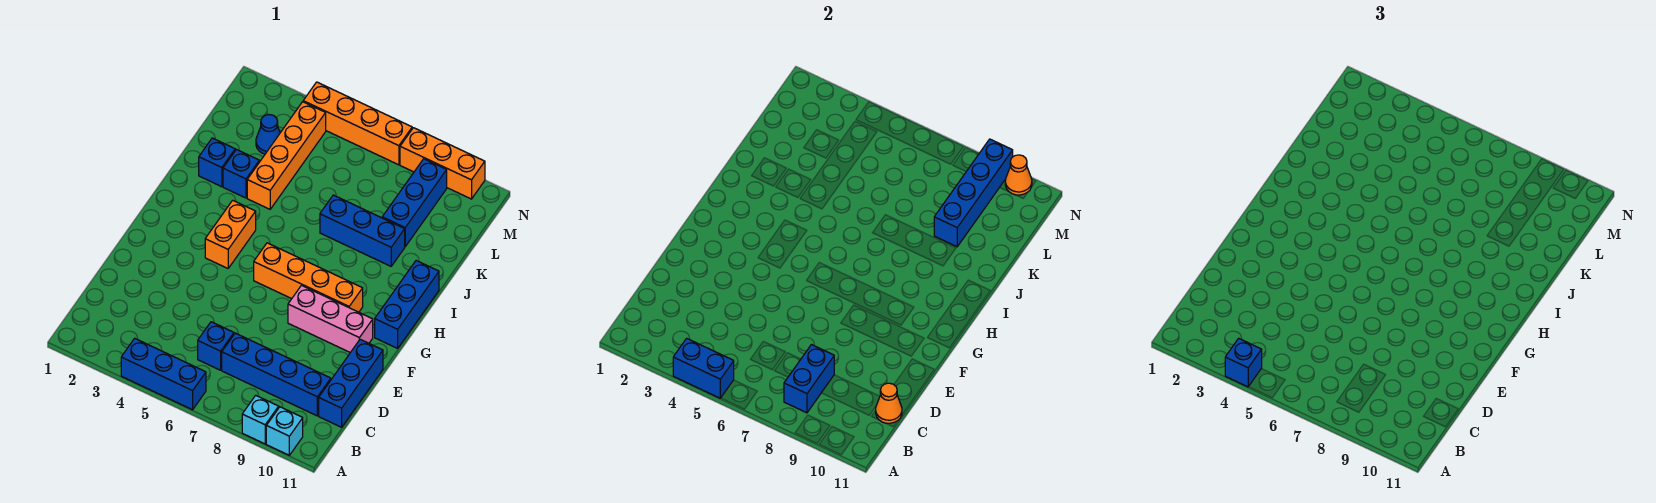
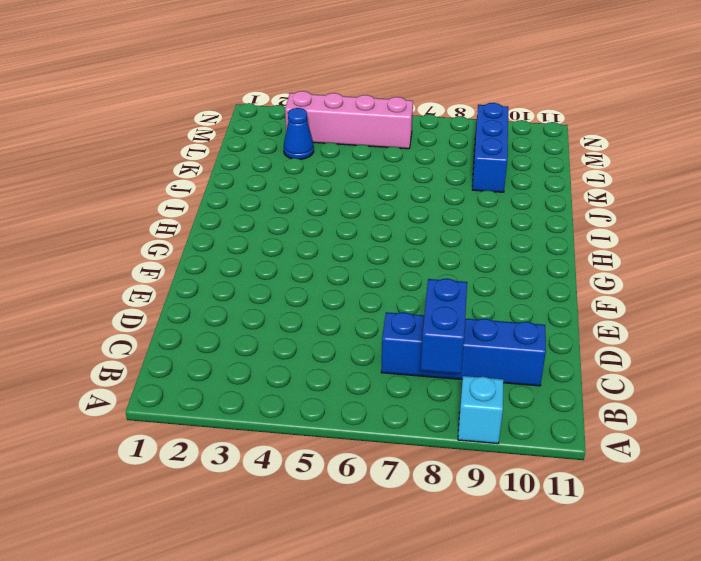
pink brick M3:M6 level 1 -> orange brick J4:M4 level 1
none -> blue brick A4:A6 level 1
none -> cyan brick A10 level 1
none -> blue brick C6 level 1

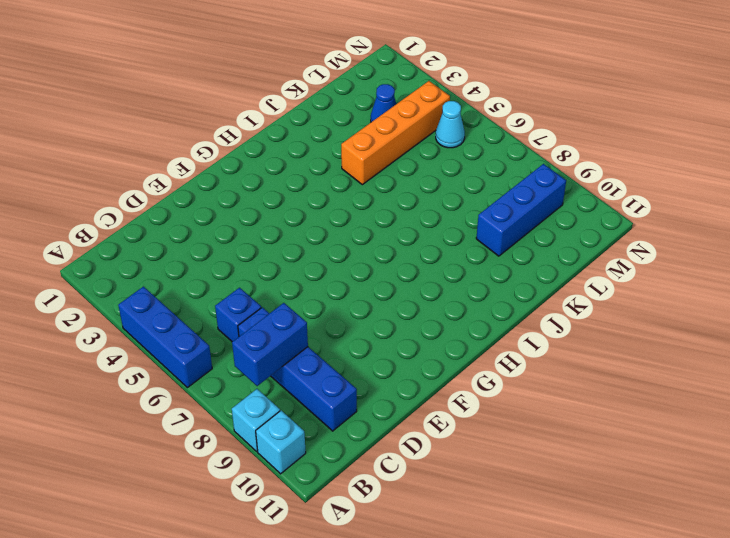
cyan cone M5 level 1 -> none
none -> blue brick C11:E11 level 1
none -> pink brick F8:F10 level 1
none -> orange brick G4:H4 level 1

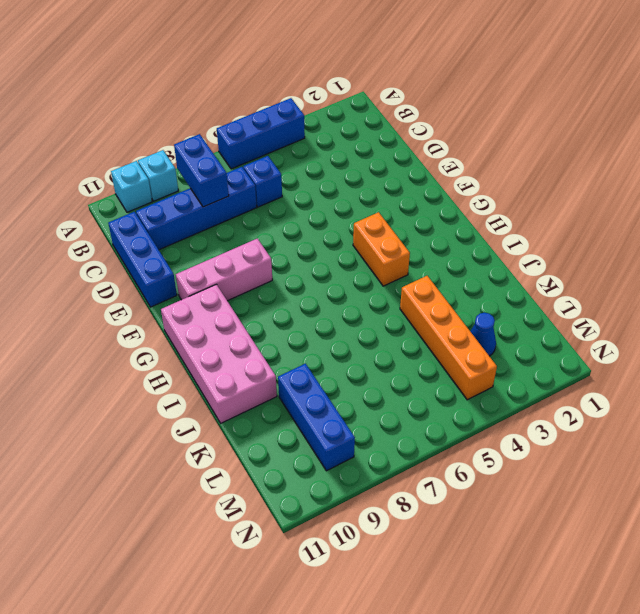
pink brick G10:J11 level 1 -> blue brick G11:I11 level 1
none -> orange brick G6:G9 level 1
none -> blue brick J2 level 1
none -> blue brick J3 level 1

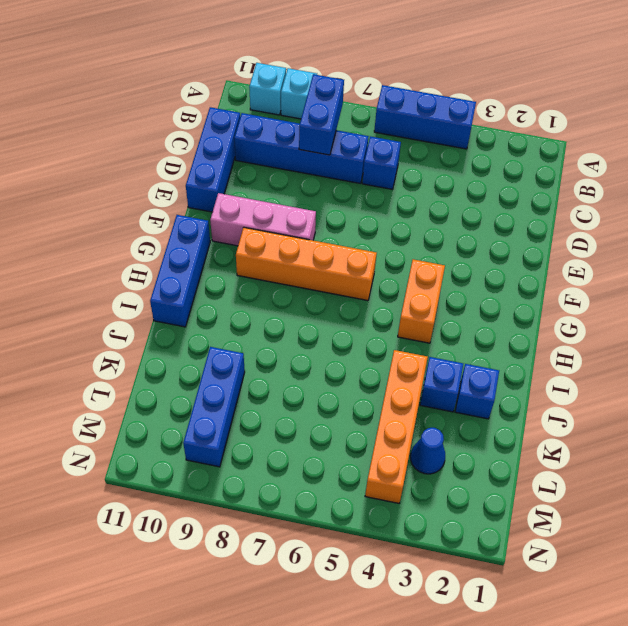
none -> blue brick J7:J9 level 1
none -> orange brick N4:N7 level 1
none -> orange brick N8:N10 level 1

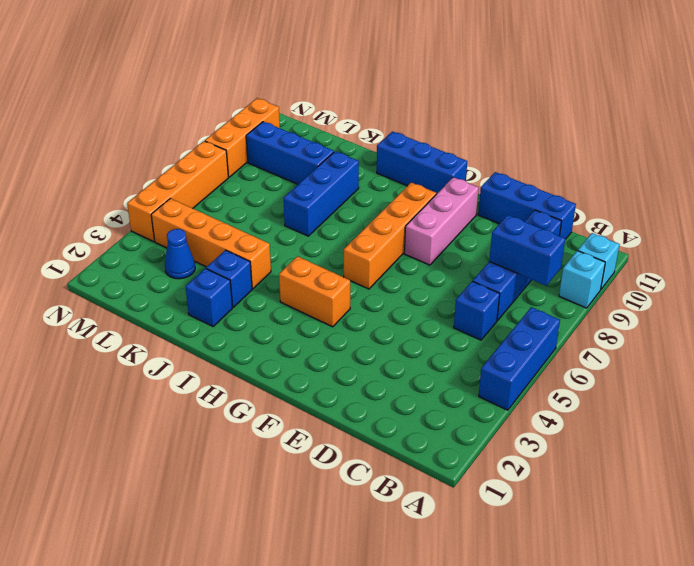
none -> blue brick A4:A5 level 2
none -> orange cone C11 level 2
none -> blue brick K9:N9 level 2

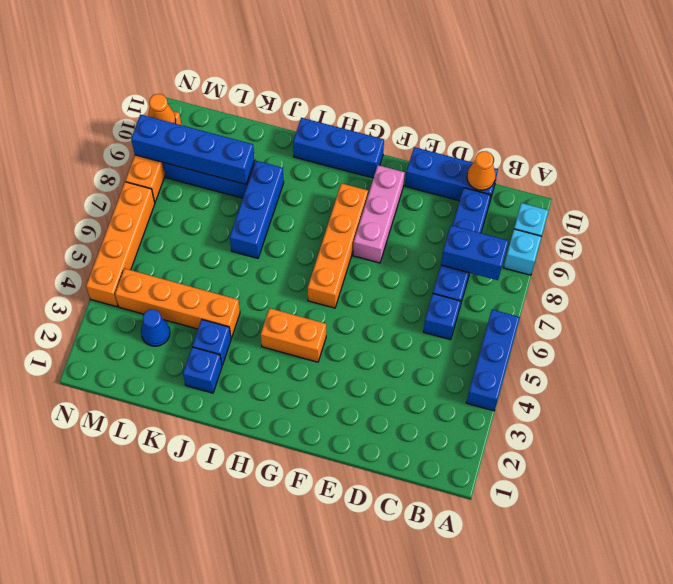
none -> blue brick A4:A5 level 2
none -> blue brick A4 level 3

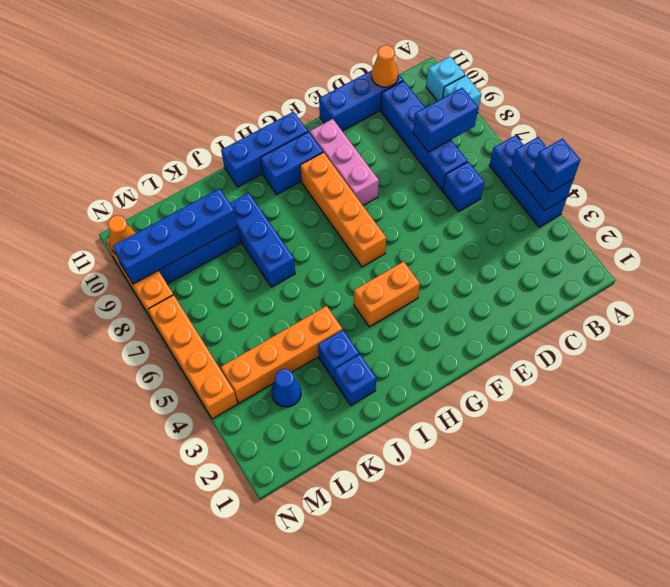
blue brick G10:H10 level 1 -> none

